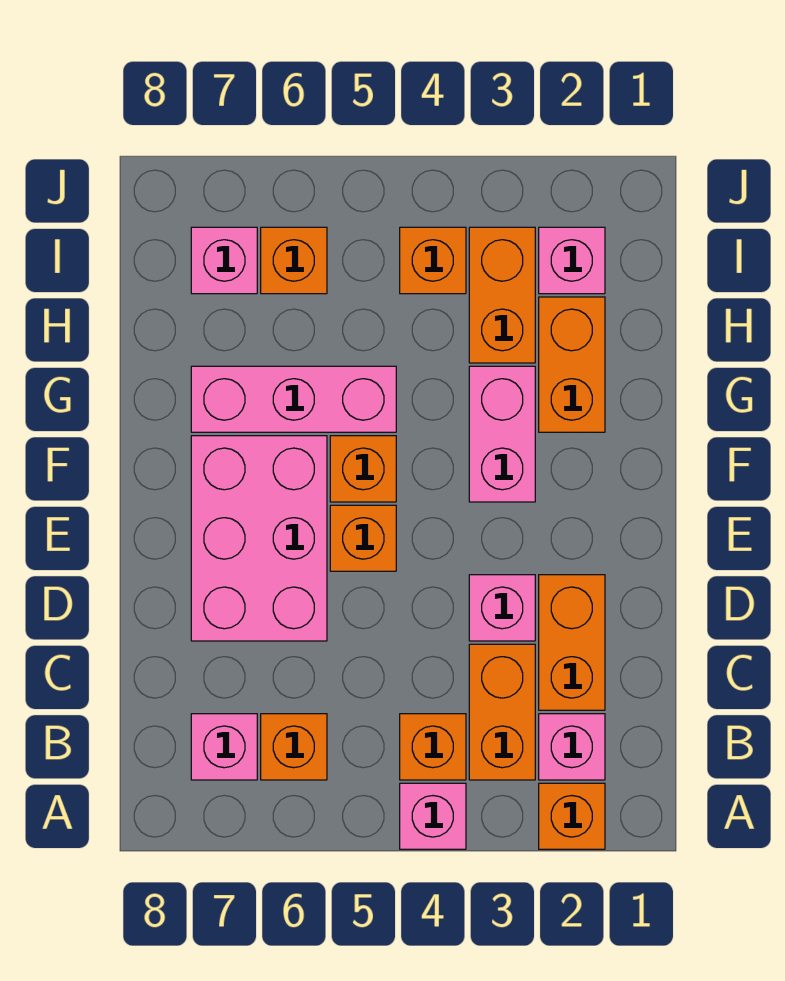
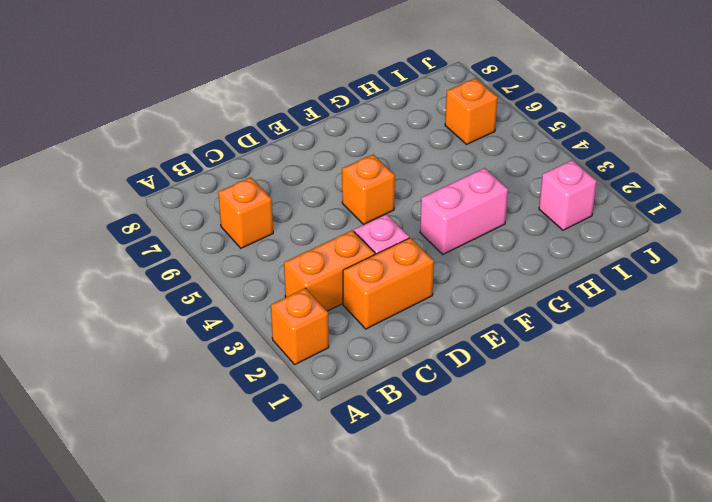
none -> pink brick A4 level 1
none -> pink brick B2 level 1
none -> orange brick B4 level 1

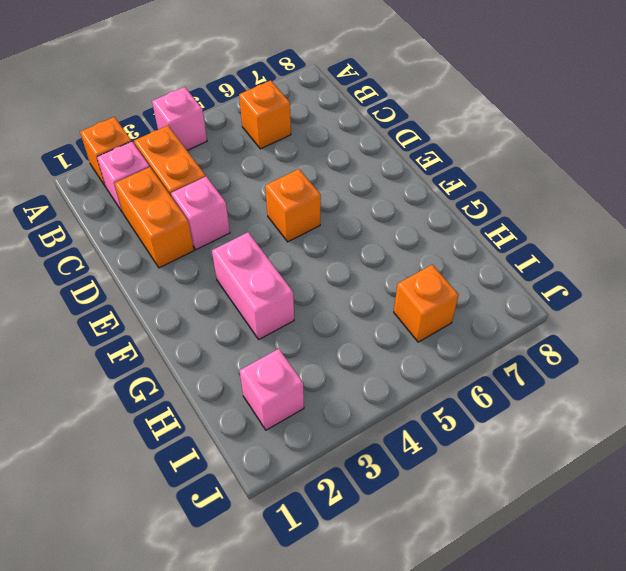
none -> orange brick B4 level 1
none -> pink brick B7 level 1
none -> pink brick D6:F7 level 1

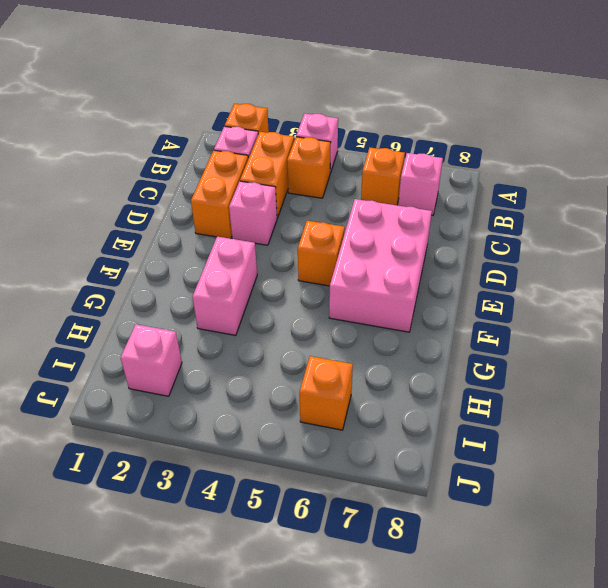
none -> orange brick F5 level 1
none -> orange brick G2:H2 level 1
none -> pink brick G5:G7 level 1

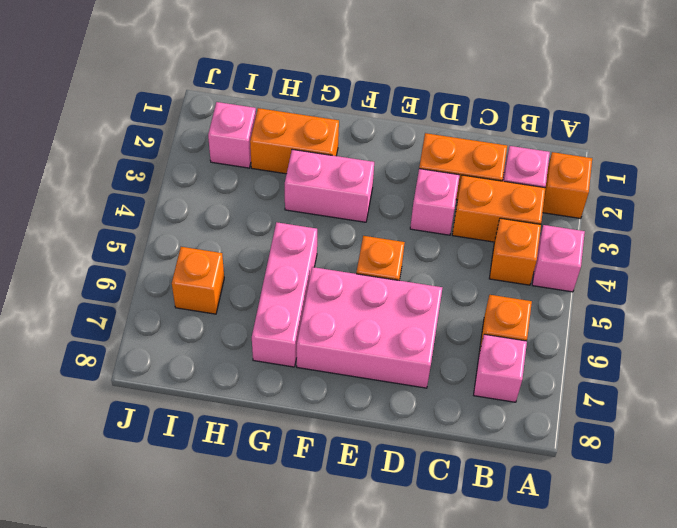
none -> orange brick F5 level 1
none -> orange brick H3:I3 level 1
none -> orange brick I4 level 1

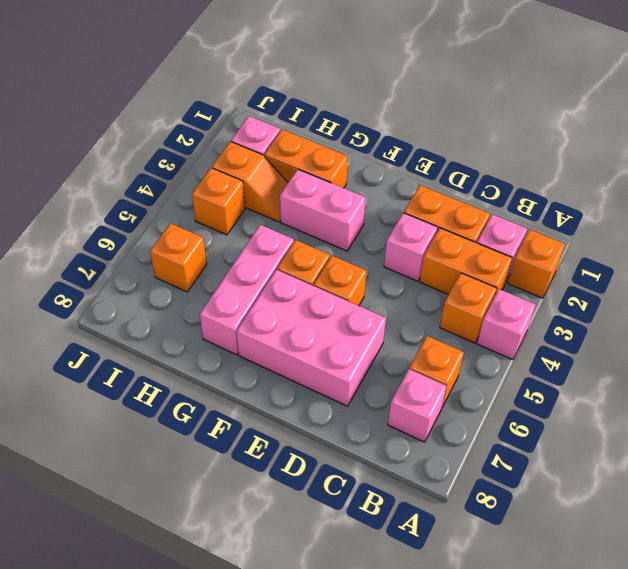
orange slope H3:I3 level 1 top I -> orange brick H3:I3 level 1
none -> pink brick I7 level 1

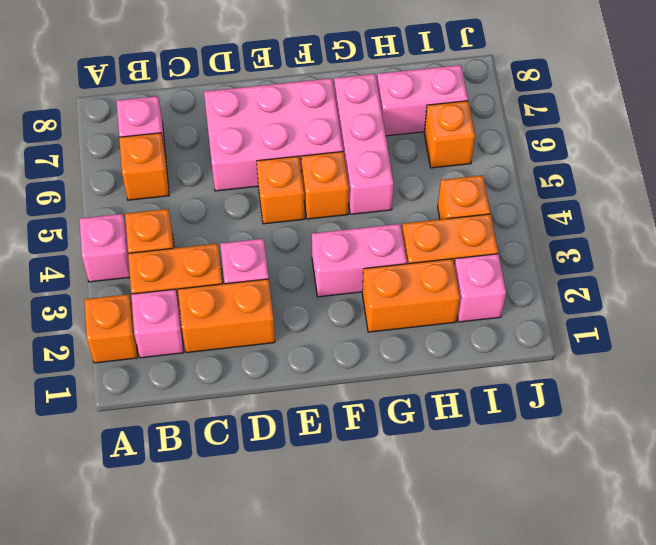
pink brick H7:I7 level 1 -> pink brick I7 level 1

